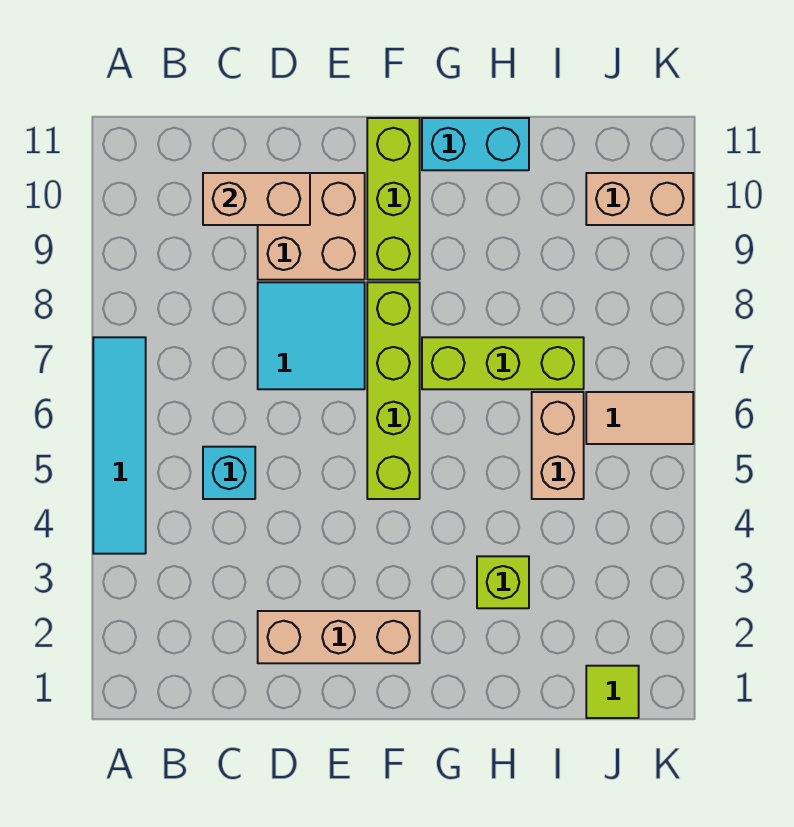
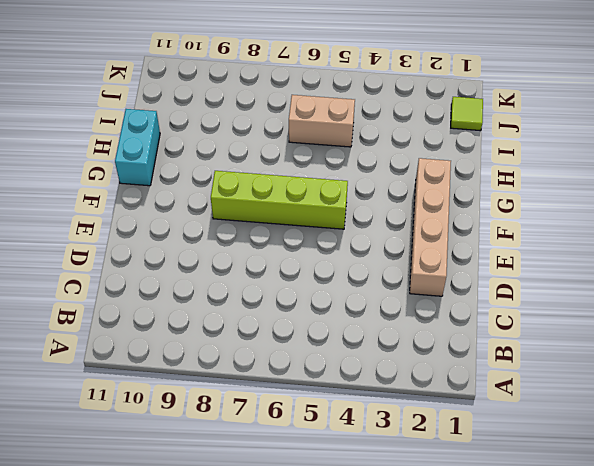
tan brick D2:G2 level 1 -> tan brick D2:F2 level 1
none -> cyan tile A4:A7 level 1
none -> cyan brick C5 level 1
none -> cyan tile D7:E8 level 1

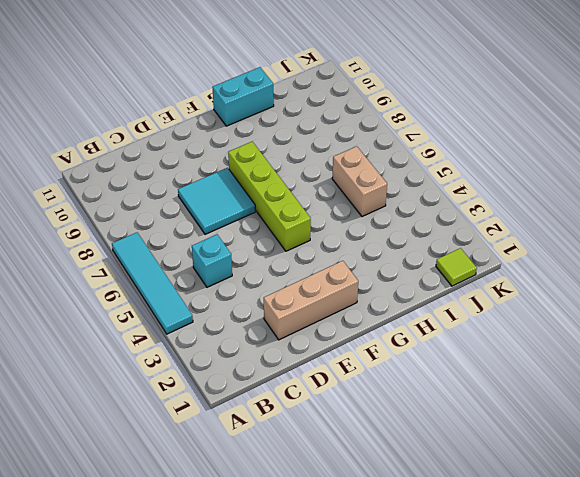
none -> tan brick D9:E10 level 1
none -> lime brick F9:F11 level 1
none -> lime brick G7:I7 level 1

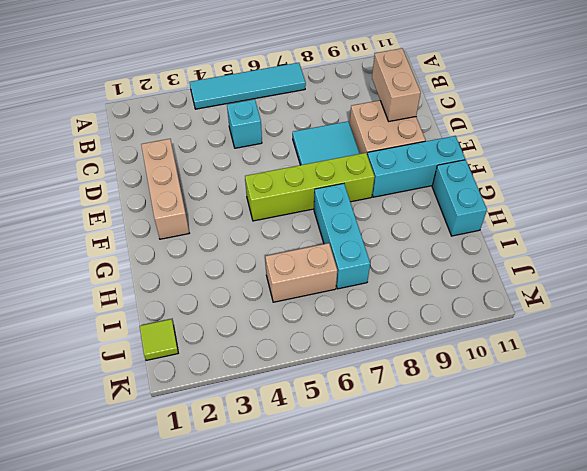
cyan brick F9:F11 level 1 -> lime brick F9:F11 level 1
cyan brick G7:I7 level 1 -> lime brick G7:I7 level 1
none -> lime brick H3 level 1
none -> tan tile J6:K6 level 1
none -> tan brick J10:K10 level 1

